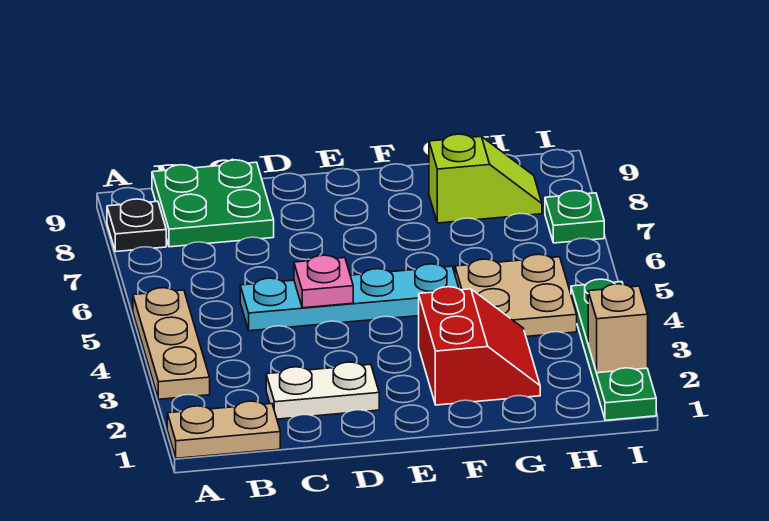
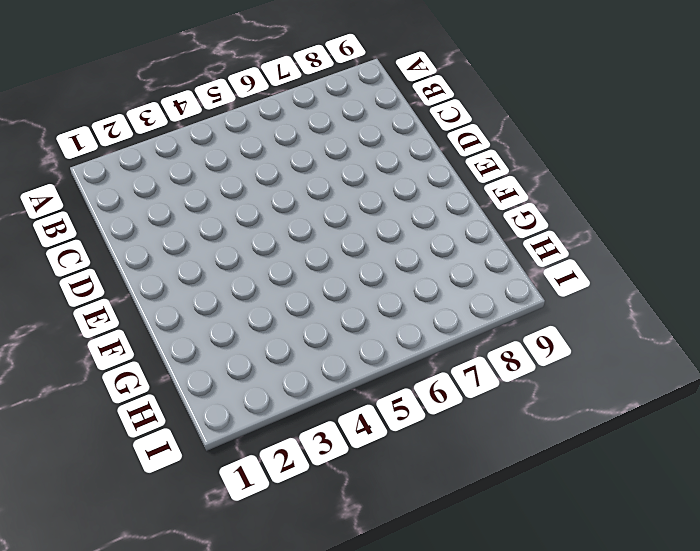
none -> tan plate A1:B1 level 1
none -> tan plate A3:A5 level 1
none -> black plate A8 level 1

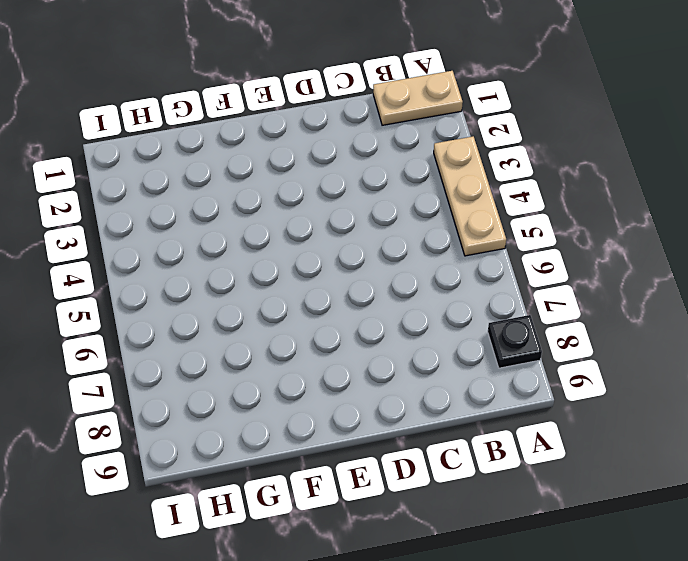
none -> green plate B8:C9 level 1
none -> white plate C2:D2 level 1
none -> cyan plate C5:F5 level 1

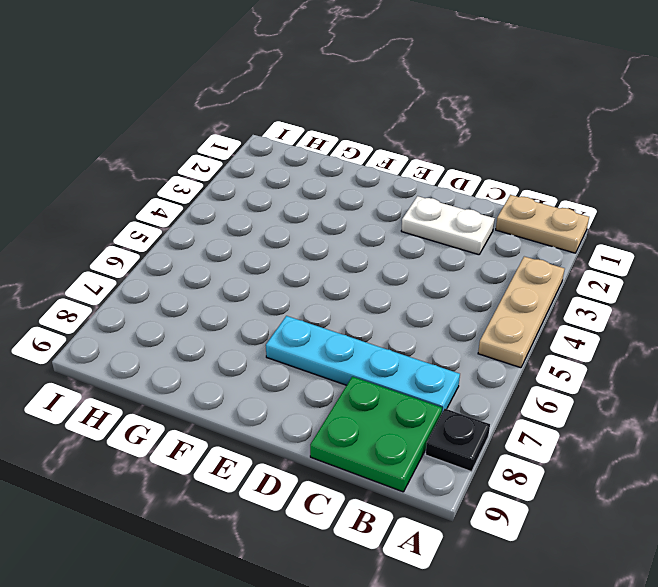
cyan plate B7:E7 level 1 -> cyan plate C5:F5 level 1
none -> red slope F2:G3 level 1 top F
none -> tan plate G4:H5 level 1
none -> lime slope G8:H8 level 1 top G

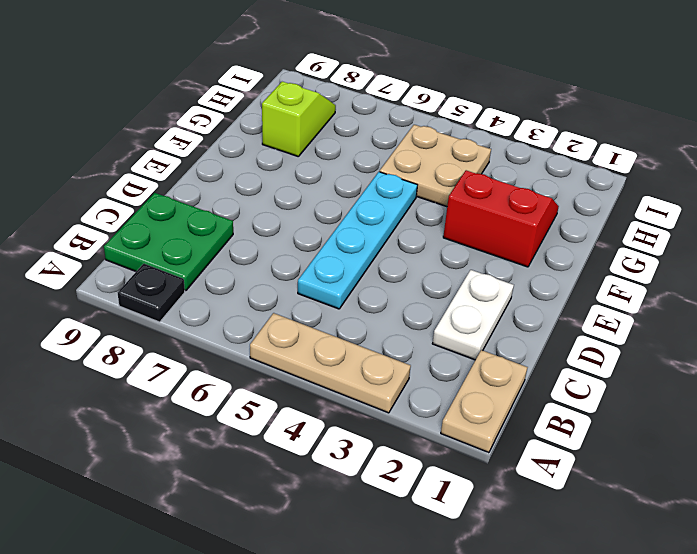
none -> green plate I1:I4 level 1
none -> green plate I7 level 1
none -> pink plate D5 level 2

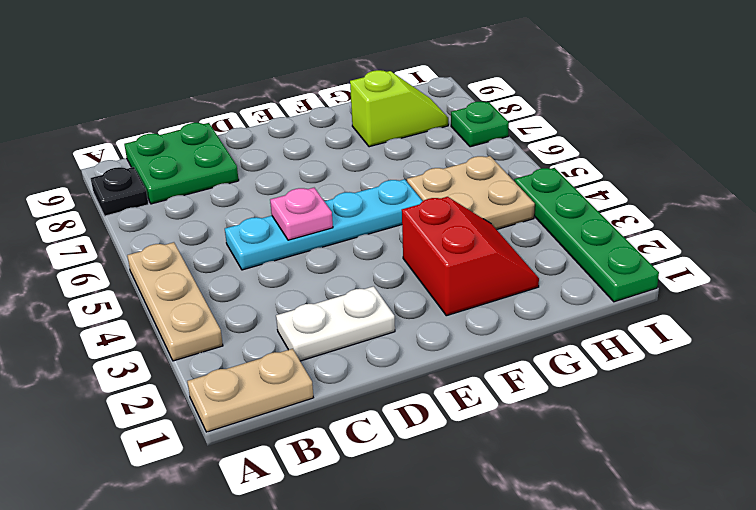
none -> tan brick I2 level 2

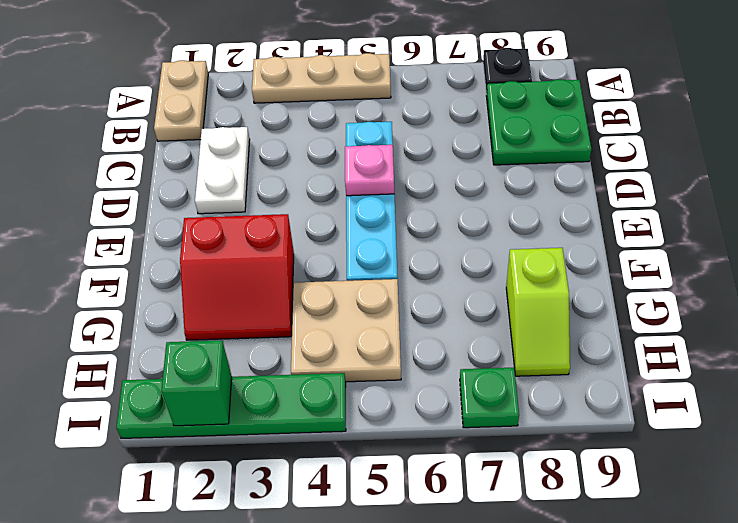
green brick I2 level 2 -> tan brick I2 level 2

